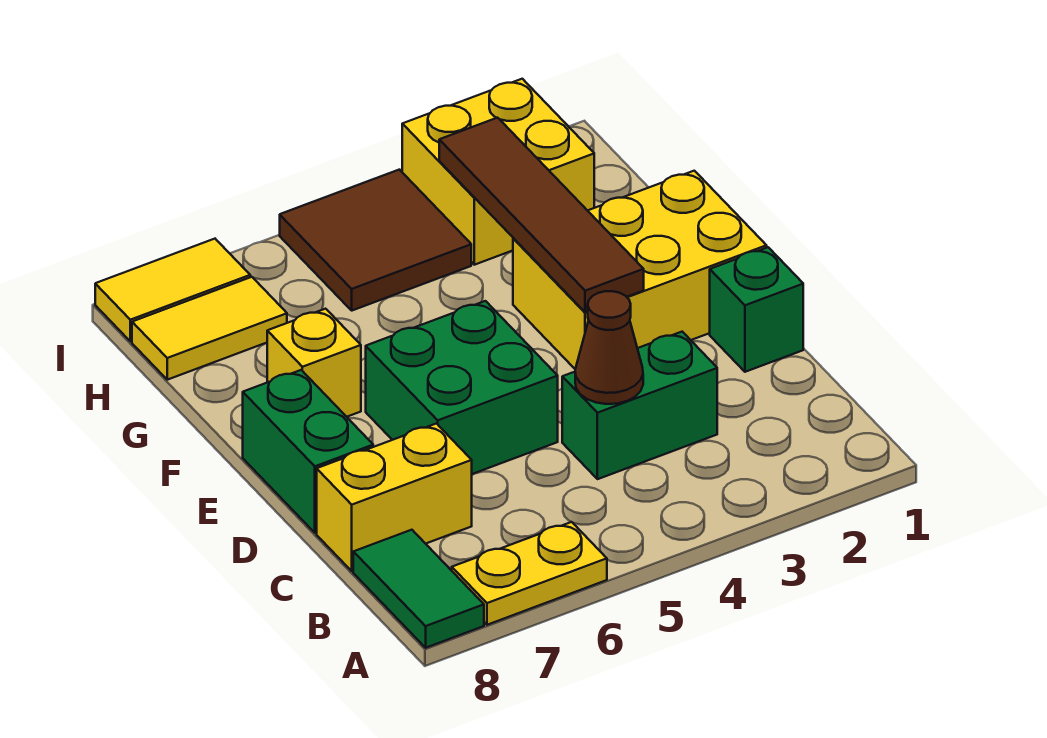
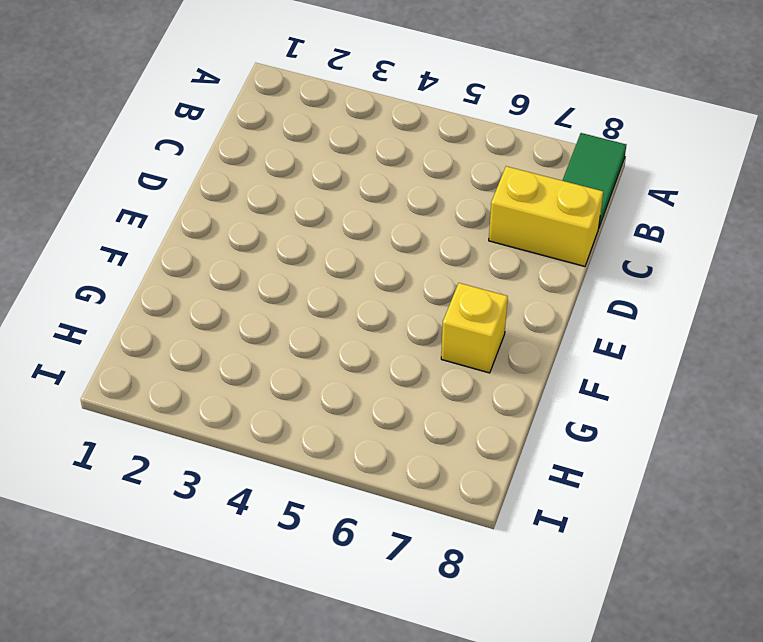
none -> yellow plate A6:A7 level 1
none -> green brick C3:C4 level 1
none -> green brick D1 level 1

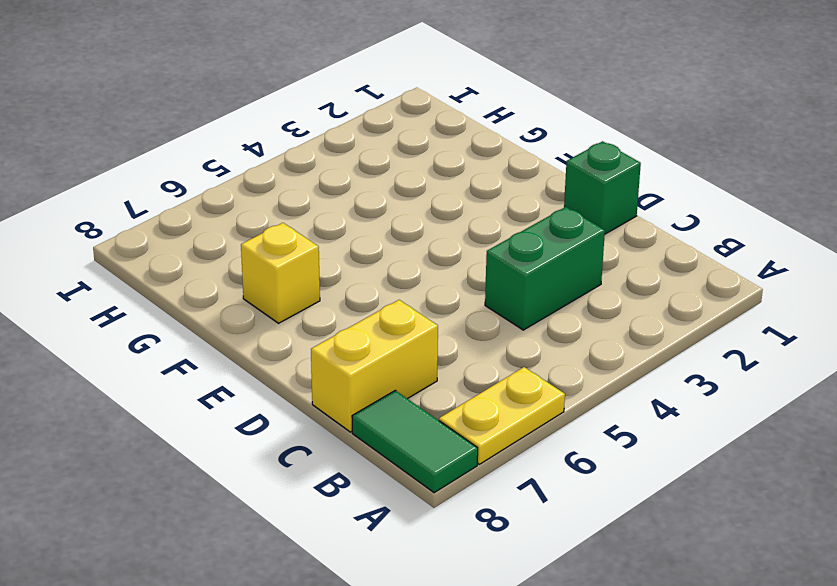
none -> green brick D5:E6 level 1
none -> green brick D8:E8 level 1
none -> yellow brick E1:F3 level 1

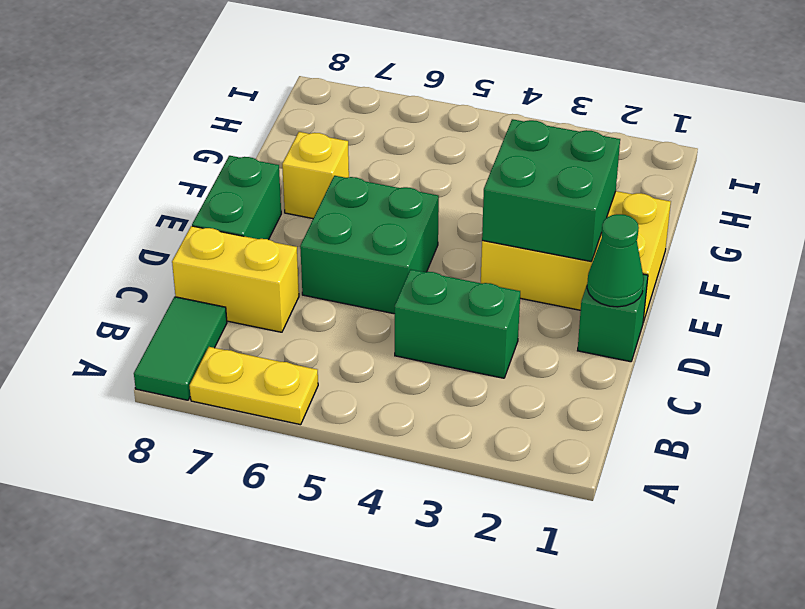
green cone D1 level 2 -> none
green brick E2:F3 level 2 -> brown tile E3:H3 level 2
none -> yellow brick H2:I3 level 1
none -> brown tile H4:I5 level 1
none -> yellow tile H7:H8 level 1

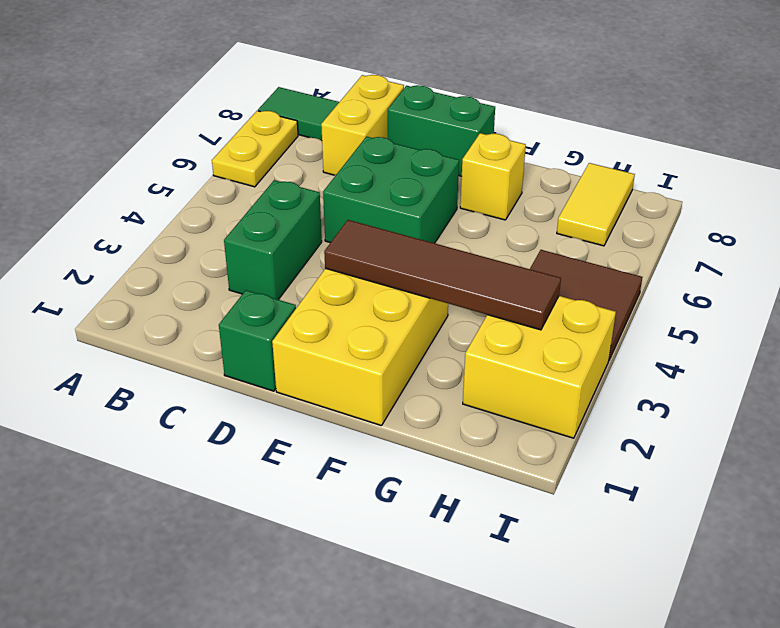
none -> yellow tile I7:I8 level 1
none -> brown cone C4 level 2

